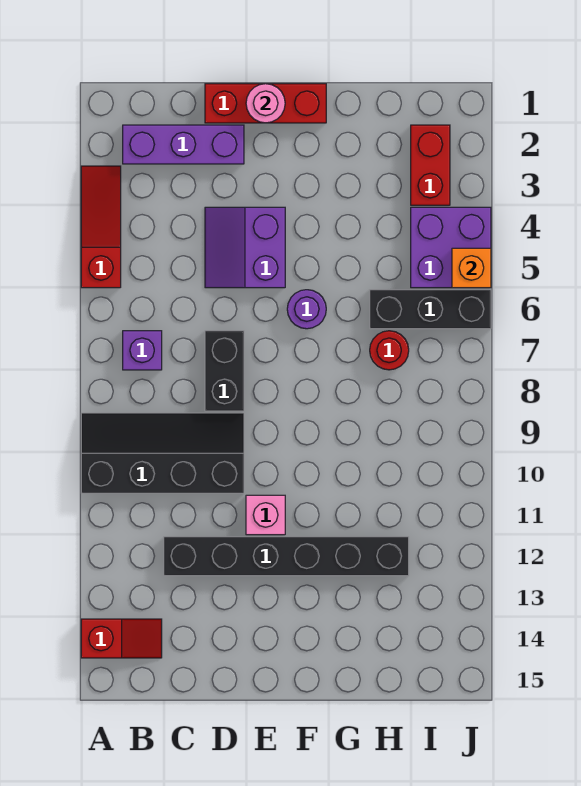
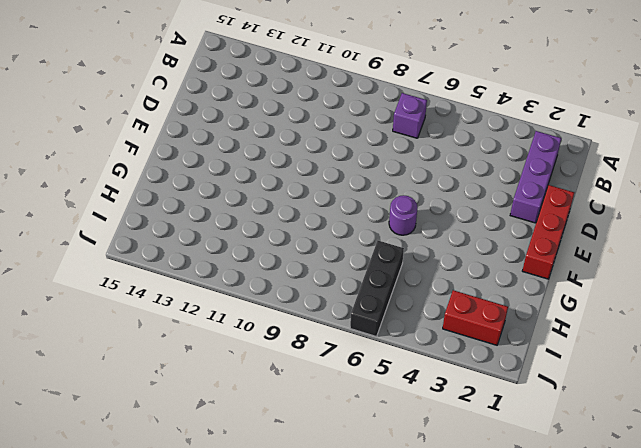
none -> red slope A3:A5 level 1 top 5
none -> black slope A9:D10 level 1 top 10
none -> red slope A14:B14 level 1 top A

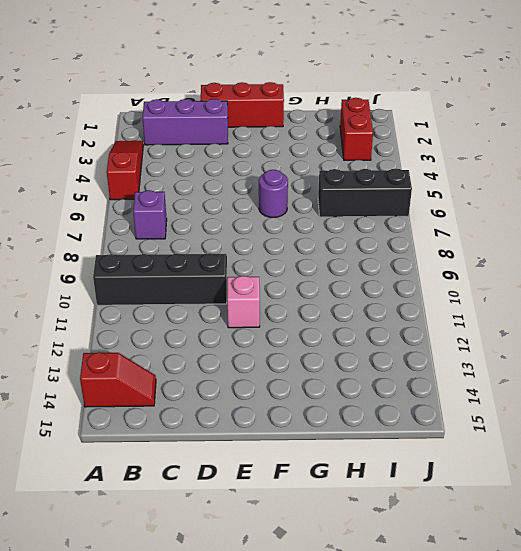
none -> black brick C12:H12 level 1
none -> purple slope D4:E5 level 1 top E
none -> black brick D7:D8 level 1

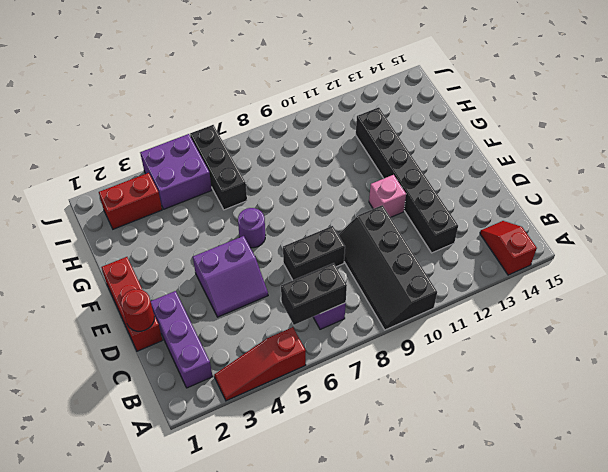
black brick B6:B7 level 2 -> none
red round brick D1 level 2 -> red round brick H7 level 1
none -> pink round brick E1 level 2
none -> orange brick J5 level 2

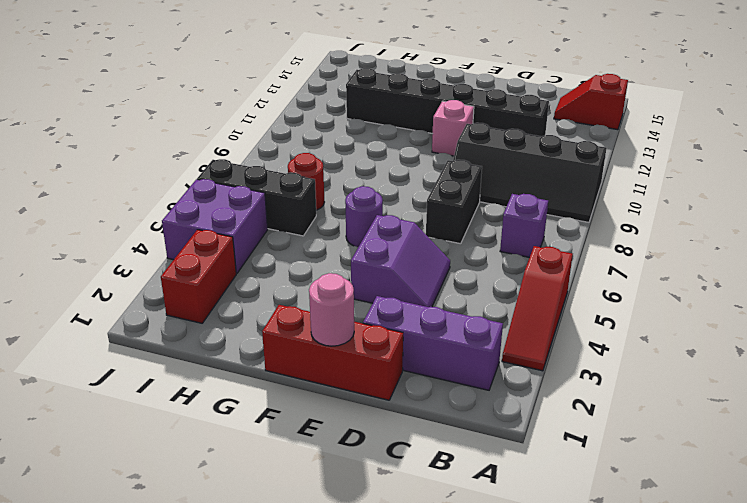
none -> orange brick J5 level 2

